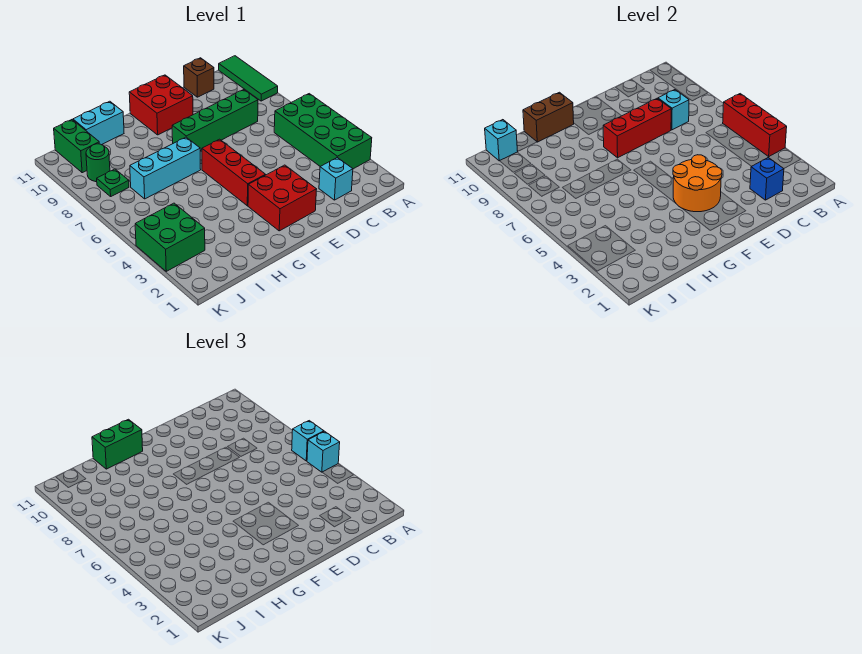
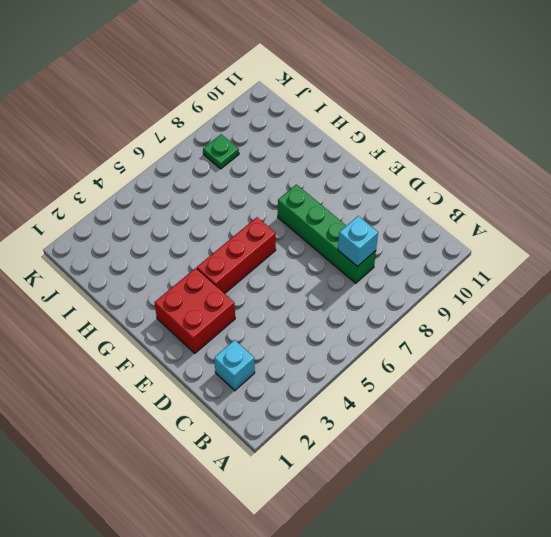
none -> green brick A3:B6 level 1
none -> green tile A9:A11 level 1
none -> brown brick C11 level 1

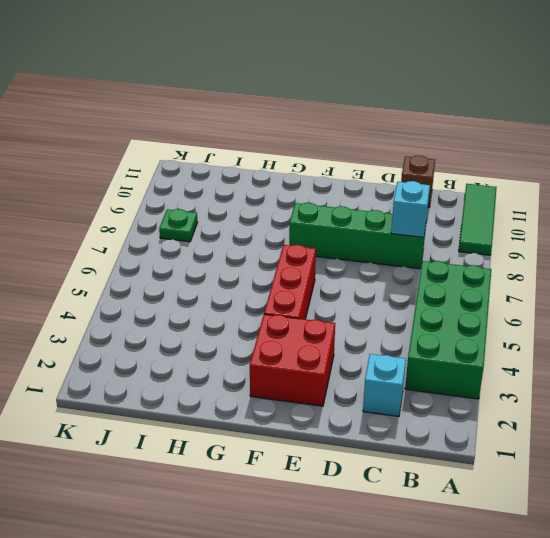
none -> red brick E10:F11 level 1
none -> cyan brick G7:I7 level 1
none -> cyan brick H11:I11 level 1

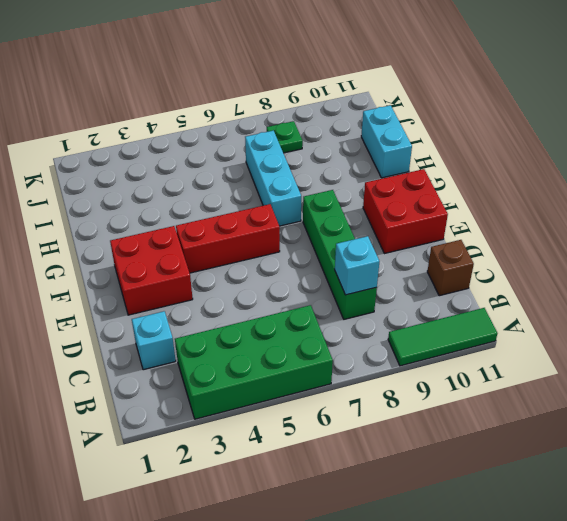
none -> green brick J3:K4 level 1
none -> green round brick J9 level 1
none -> green brick J10:J11 level 1

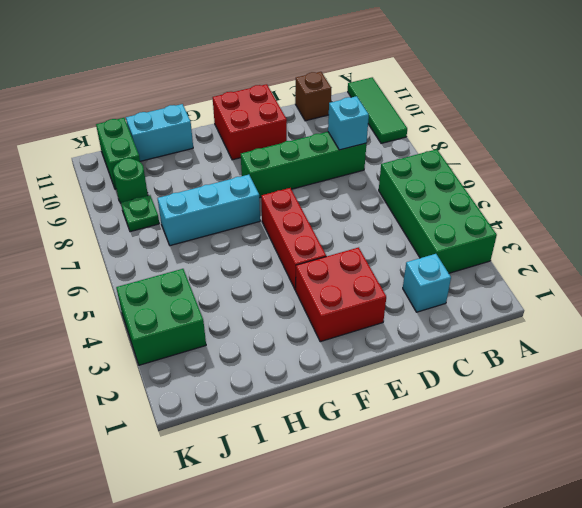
none -> red brick A4:A6 level 2
none -> blue brick C2 level 2
none -> red brick D8:F8 level 2

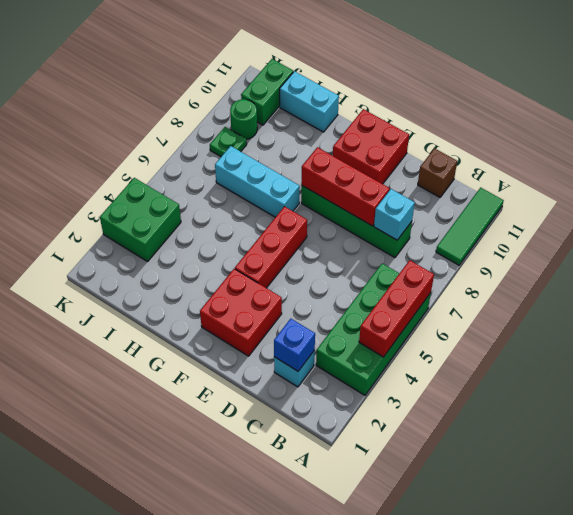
none -> orange round brick E3:F4 level 2
none -> brown brick G11:H11 level 2
none -> cyan brick J11 level 2

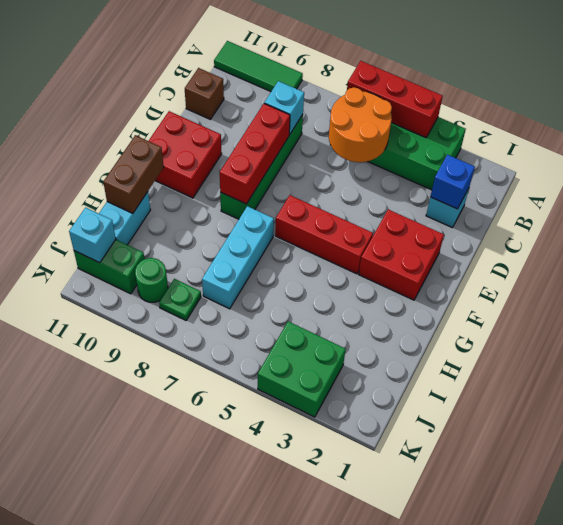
orange round brick B5:C6 level 2 -> orange round brick E3:F4 level 2
none -> cyan brick A5 level 3
none -> cyan brick A6 level 3
none -> green brick G11:H11 level 3

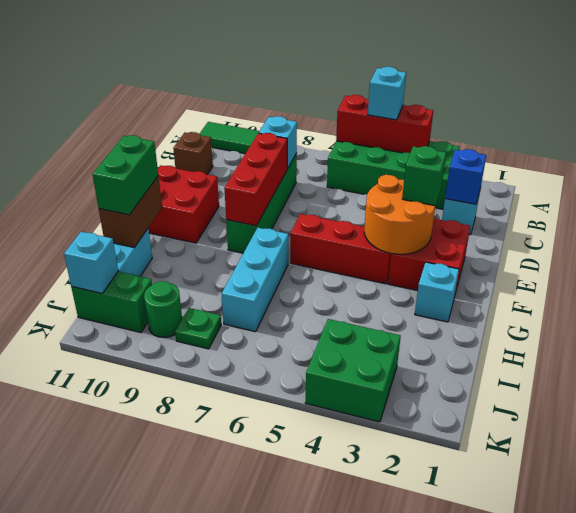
green brick E3 level 3 -> none
cyan brick G2 level 1 -> cyan brick A6 level 3

